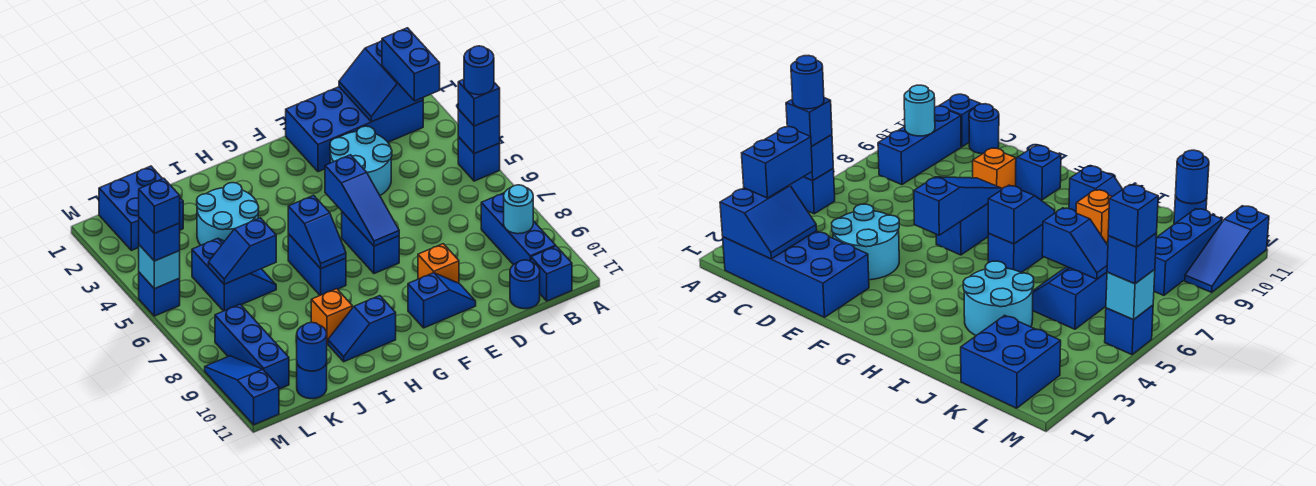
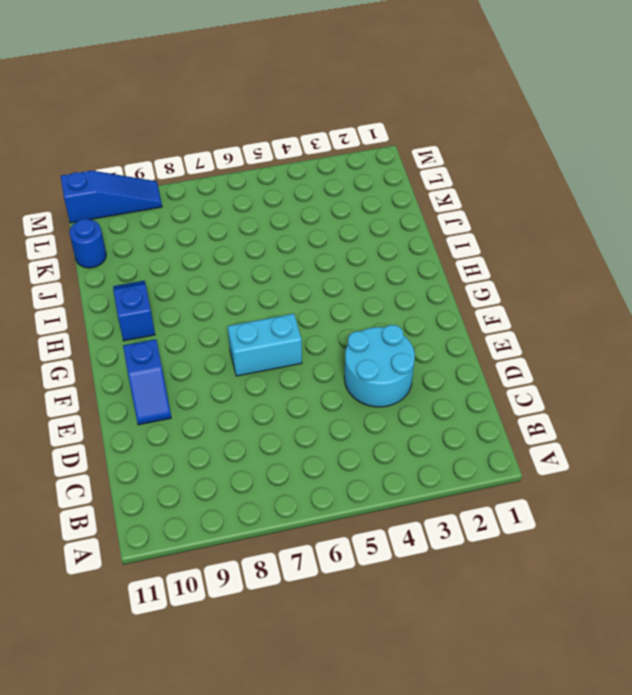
cyan brick F6:F7 level 1 -> blue brick F6:F7 level 1
none -> blue brick A5 level 1
none -> blue brick B1:E2 level 1
none -> blue brick B8:B10 level 1
none -> blue brick B11 level 1

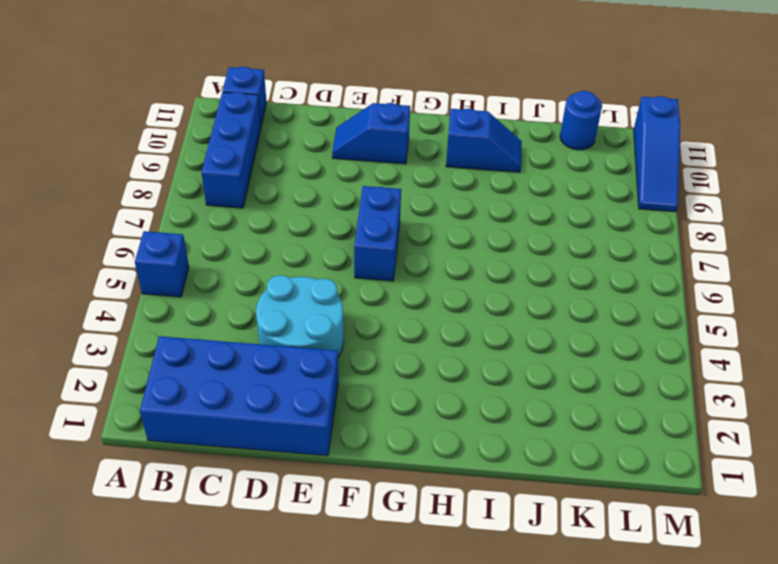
none -> blue round brick C11 level 1
none -> orange brick E9 level 1
none -> blue brick H6:H7 level 1
none -> cyan round brick I3:J4 level 1

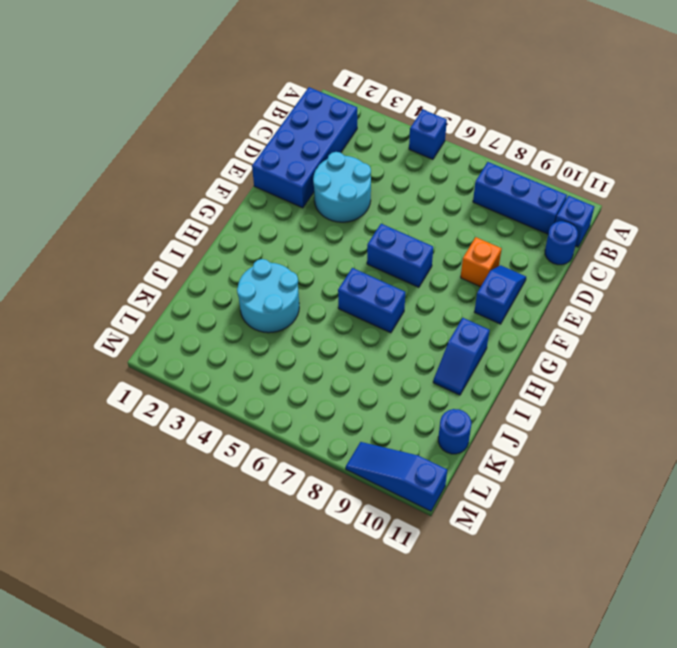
none -> orange brick I9 level 1
none -> blue slope J5:K6 level 1 top K
none -> blue brick K1:L2 level 1
none -> blue brick L8:L10 level 1

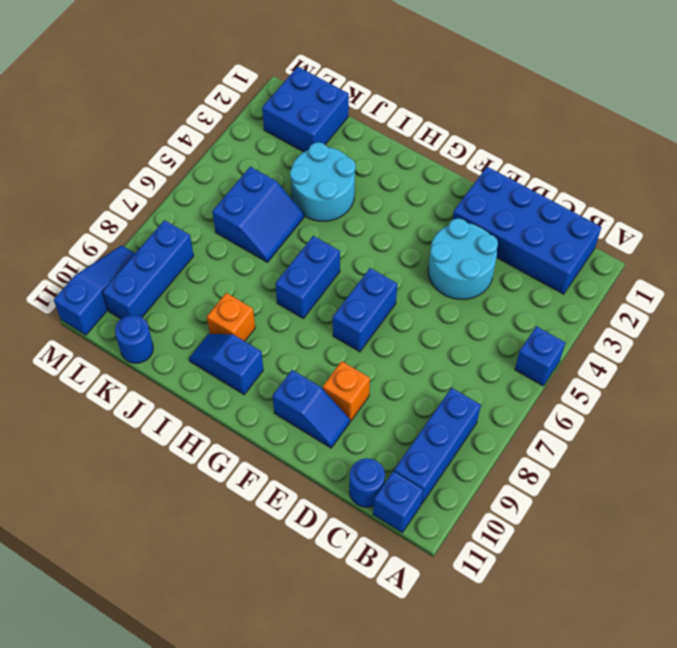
none -> blue brick M5 level 1
none -> blue brick A5 level 2
none -> blue slope B1:C2 level 2 top B
none -> cyan round brick B9 level 2

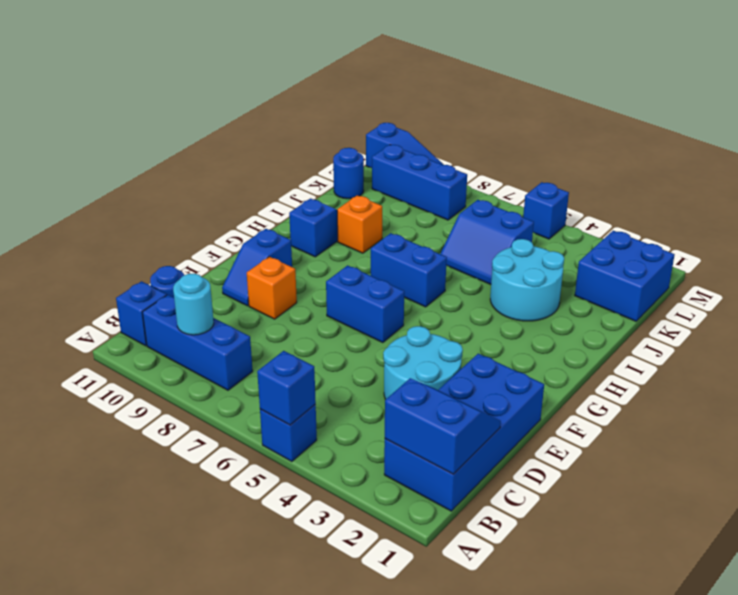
none -> blue slope F5:F7 level 2 top 5
none -> blue slope H6:H7 level 2 top 6
none -> blue slope J6:K6 level 2 top J
none -> blue round brick K11 level 2

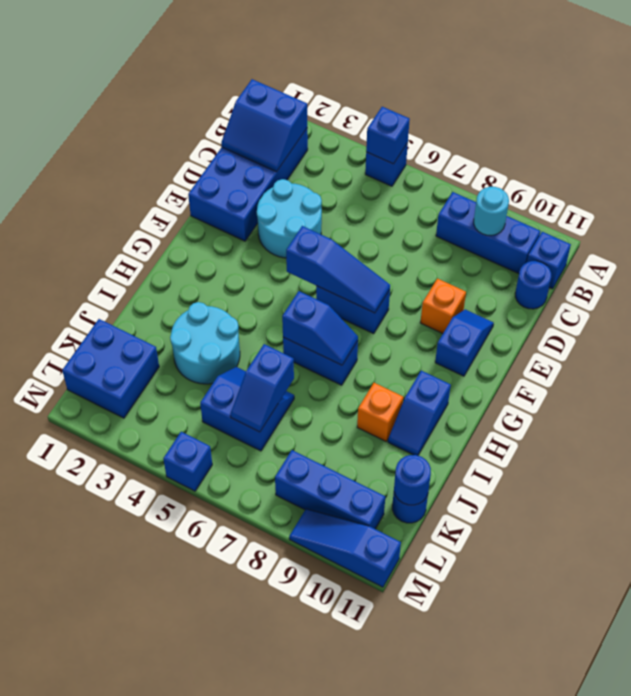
none -> cyan brick M5 level 2
none -> blue brick A5 level 3
none -> blue brick B2:B3 level 3
none -> blue brick M5 level 3

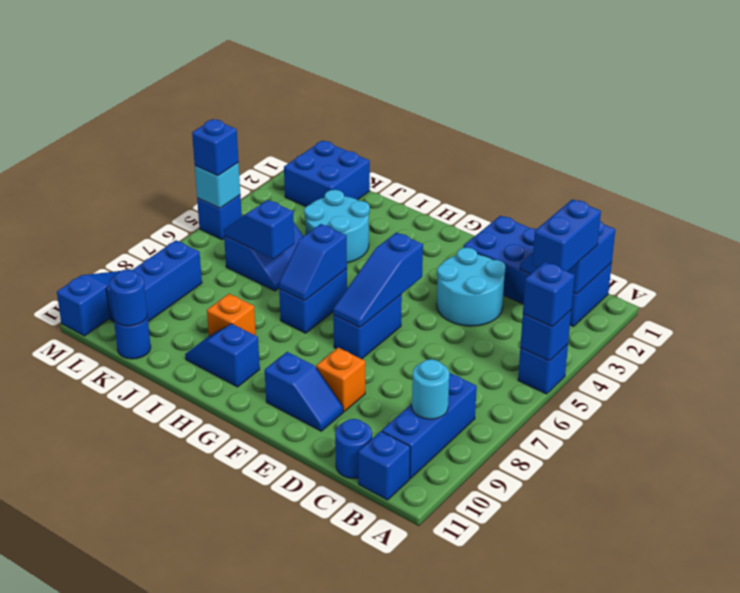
none -> blue round brick A5 level 4
none -> blue brick M5 level 4

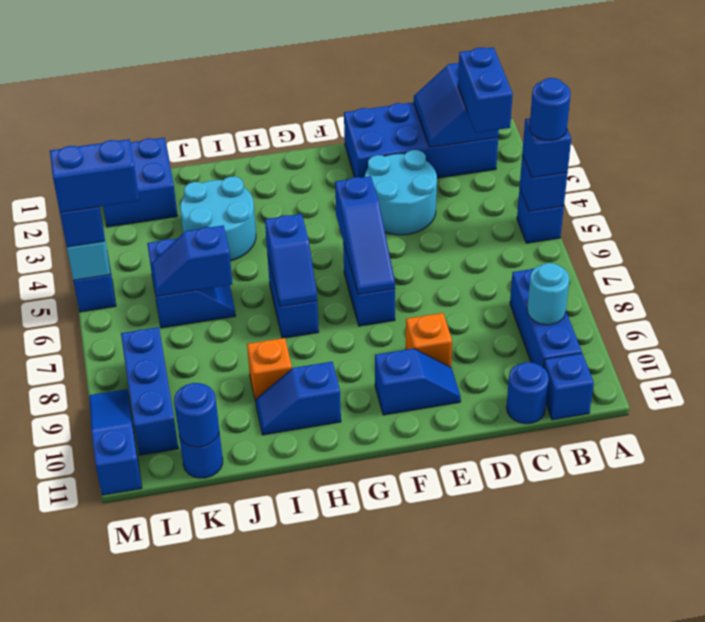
blue brick L5:M5 level 4 -> blue brick M5 level 4

